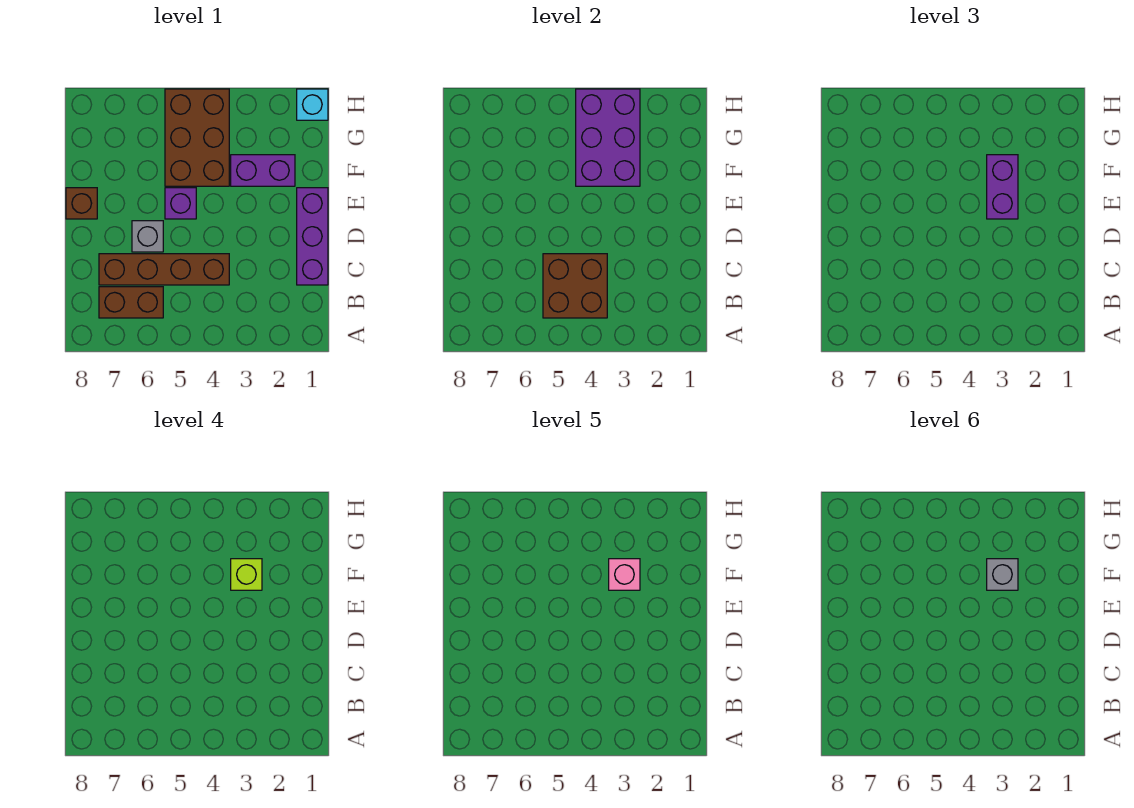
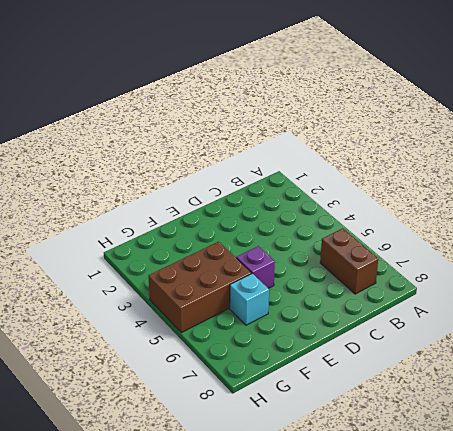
cyan brick F6 level 1 -> cyan brick H1 level 1
none -> purple brick C1:E1 level 1
none -> brown brick C4:C7 level 1
none -> grey brick D6 level 1

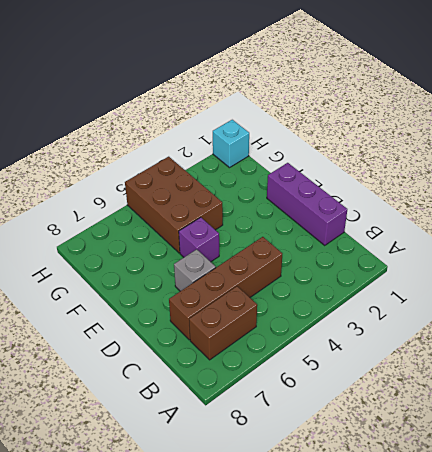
none -> brown brick E8 level 1
none -> purple brick F2:F3 level 1
none -> brown brick B4:C5 level 2

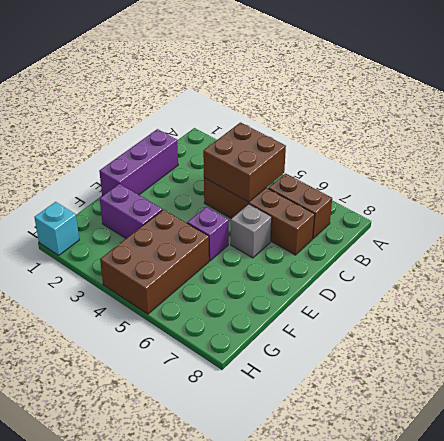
none -> brown brick E8 level 1
none -> purple brick F3:H4 level 2
none -> purple brick E3:F3 level 3

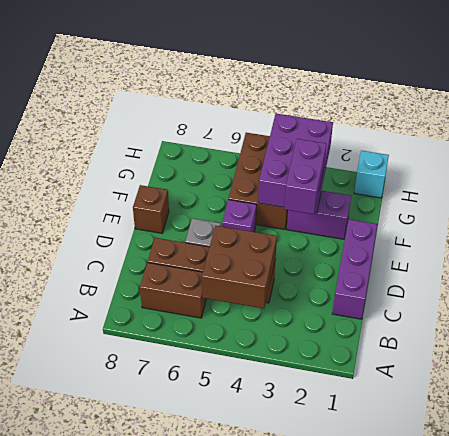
none -> lime brick F3 level 4
none -> pink brick F3 level 5
none -> grey brick F3 level 6

